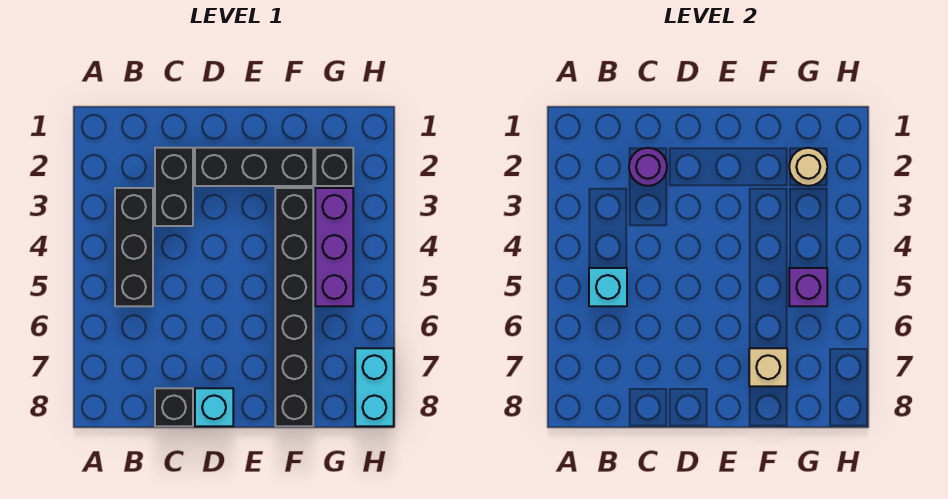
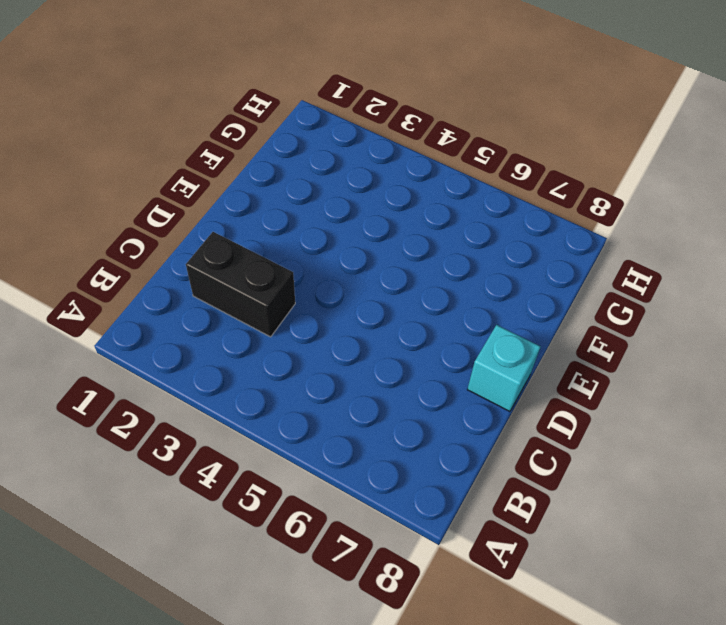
none -> black brick B3:B5 level 1
none -> black brick C8 level 1
none -> black brick D2:F2 level 1

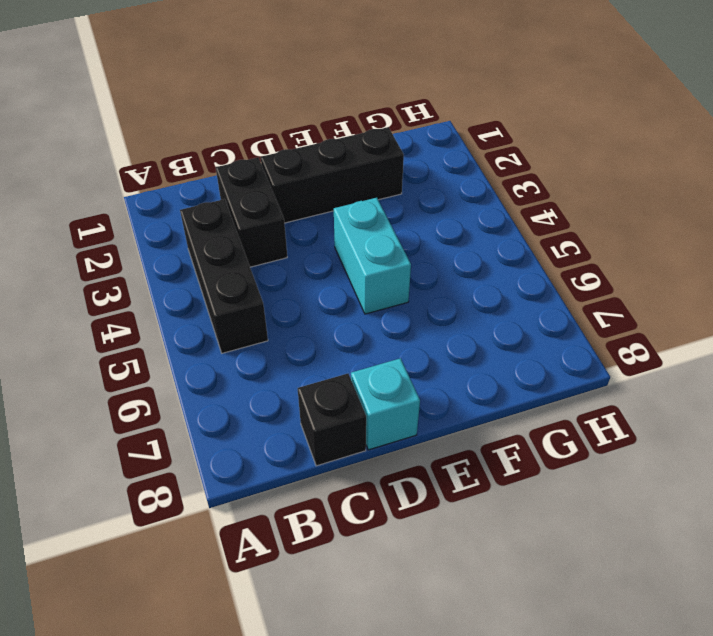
cyan brick E4:E5 level 1 -> cyan brick H7:H8 level 1
none -> black brick F3:F8 level 1
none -> black brick G2 level 1
none -> purple brick G3:G5 level 1

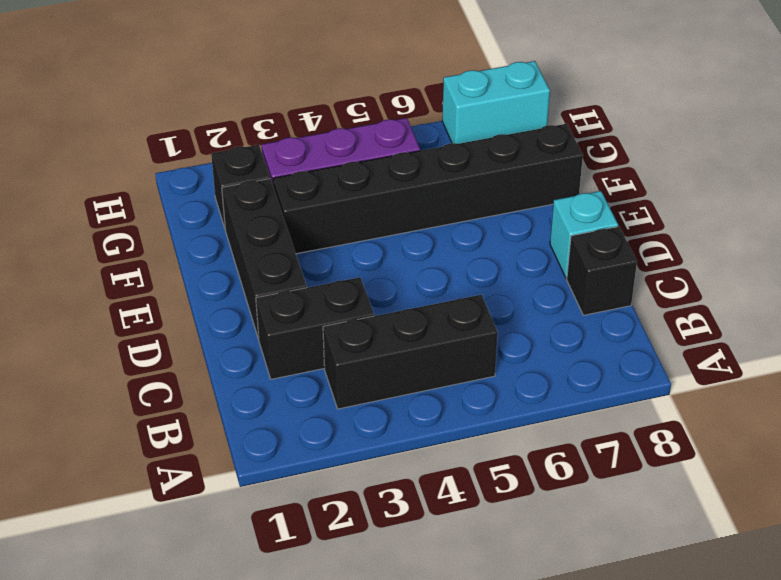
none -> cyan brick B5 level 2
none -> purple round brick C2 level 2
none -> tan brick F7 level 2

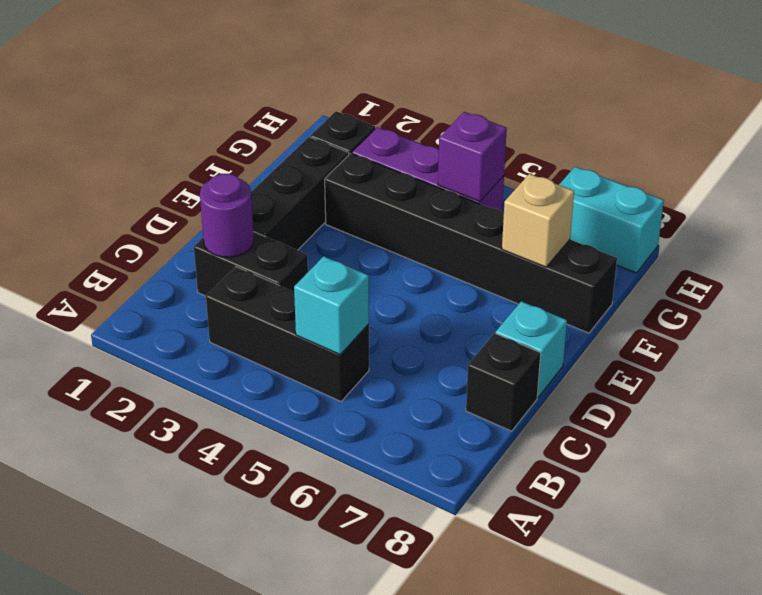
none -> tan round brick G2 level 2

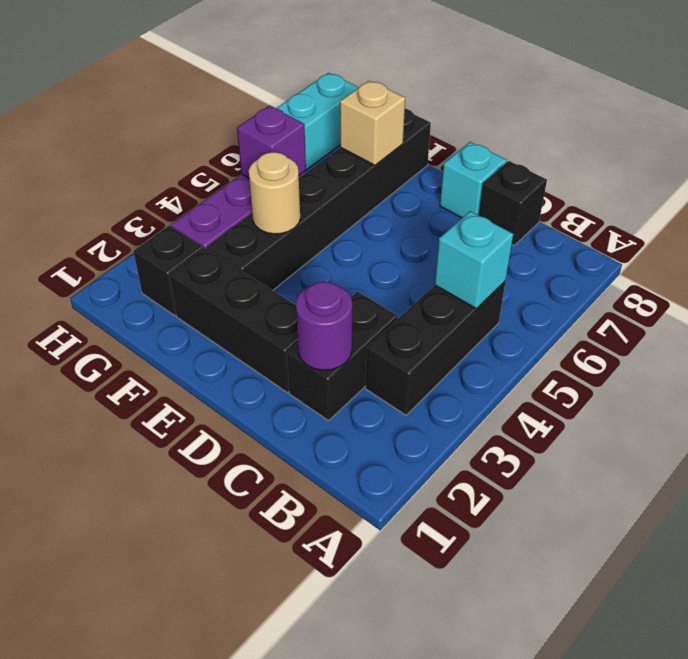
tan round brick F4 level 2 -> tan round brick G2 level 2

